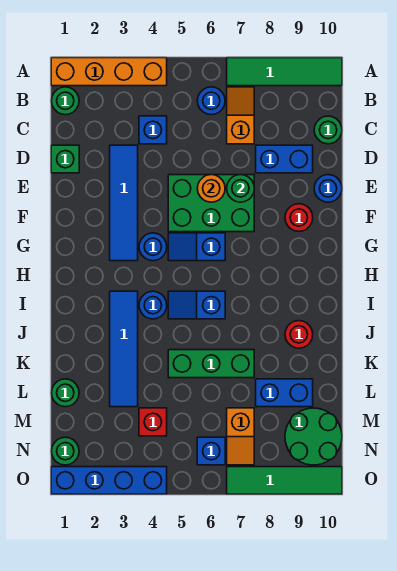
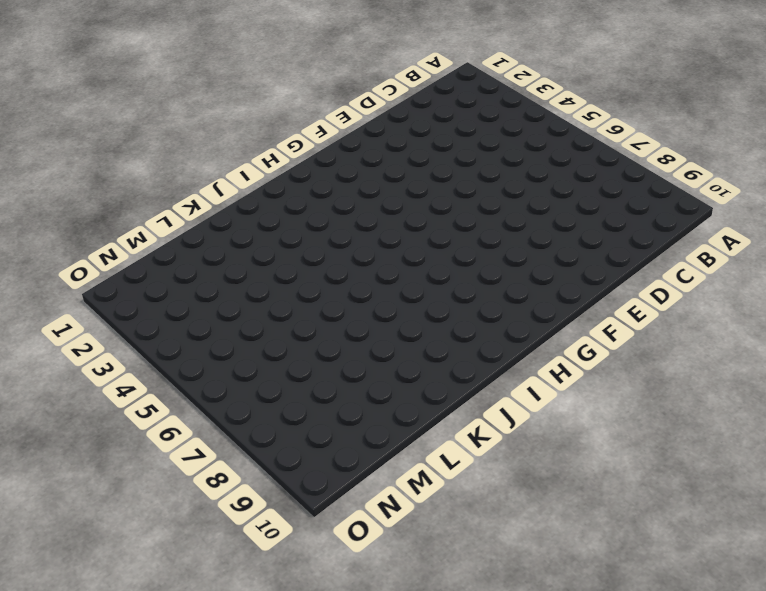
none -> orange brick A1:A4 level 1
none -> green tile A7:A10 level 1
none -> green round brick B1 level 1
none -> blue round brick B6 level 1

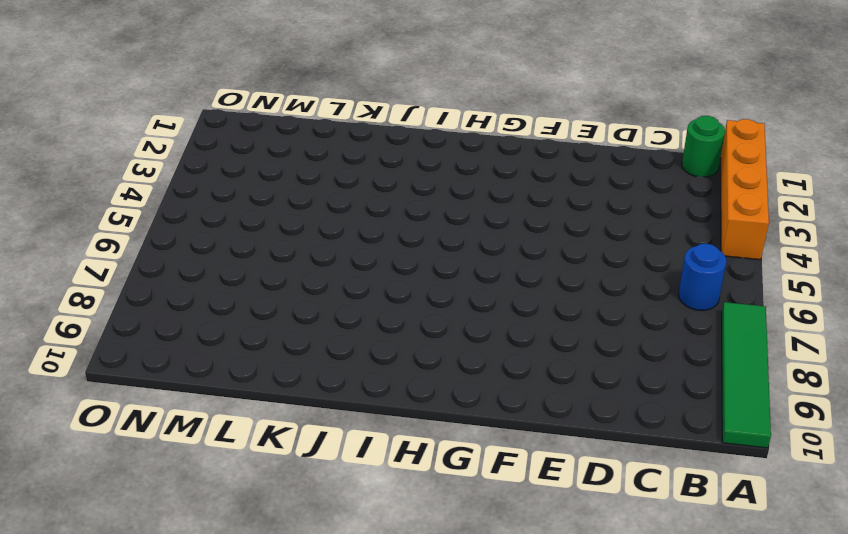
none -> orange slope B7:C7 level 1 top C
none -> blue brick C4 level 1
none -> green round brick C10 level 1
none -> green brick D1 level 1

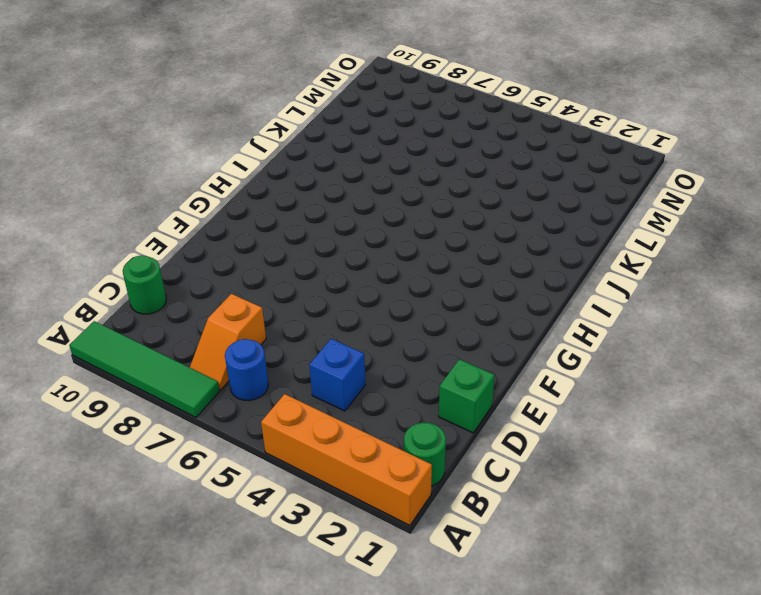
none -> blue tile D3:G3 level 1
none -> blue brick D8:D9 level 1
none -> green brick E5:F7 level 1
none -> blue round brick E10 level 1

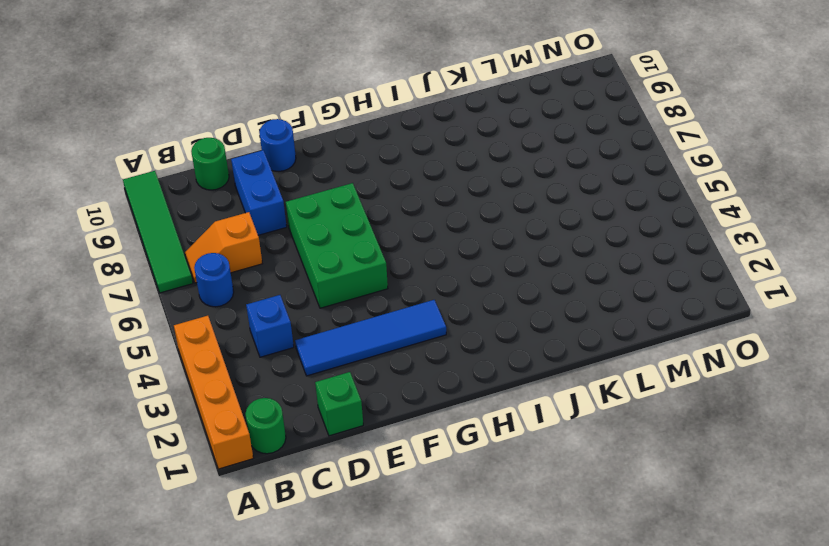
none -> red round brick F9 level 1
none -> blue round brick G4 level 1
none -> blue slope G5:G6 level 1 top 6
none -> blue tile I3:L3 level 1

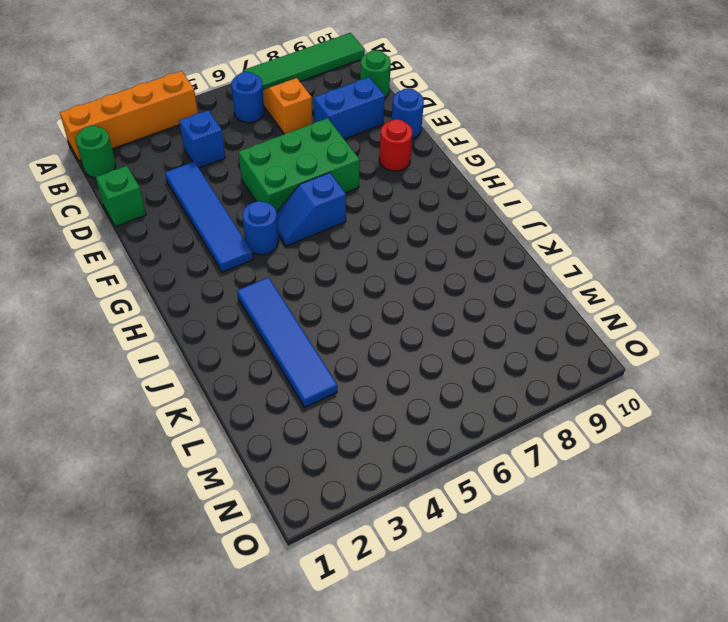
none -> blue round brick I4 level 1
none -> blue slope I5:I6 level 1 top 6
none -> red round brick J9 level 1
none -> green brick K5:K7 level 1

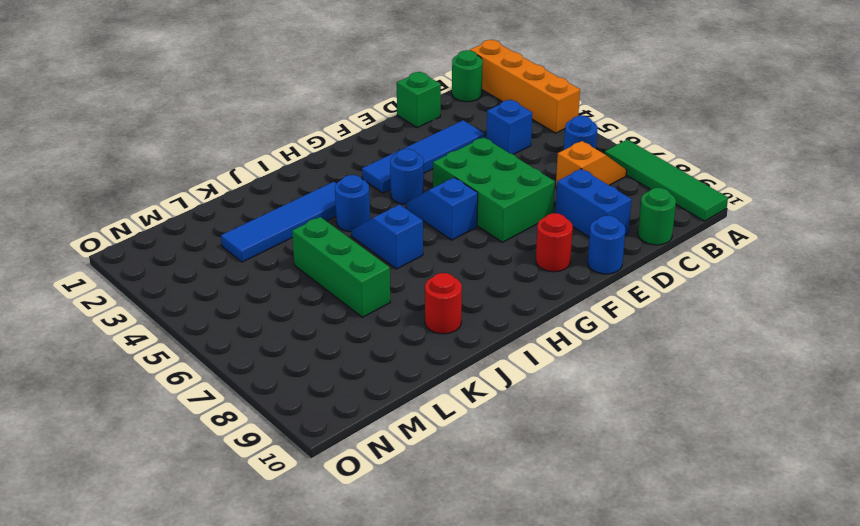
none -> green round brick L1 level 1
none -> blue brick L8:L9 level 1
none -> red brick M4 level 1
none -> orange slope M7:N7 level 1 top M

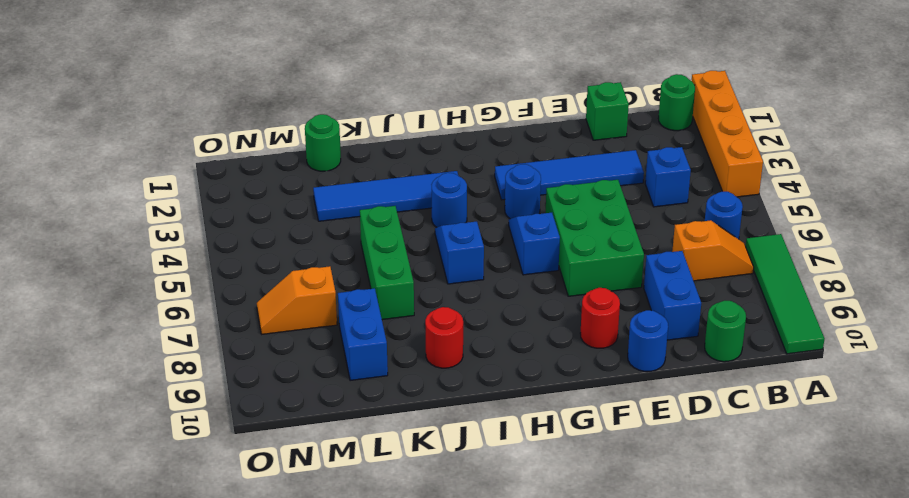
none -> red brick M4 level 1
none -> green round brick M9:N10 level 1
none -> green round brick N1 level 1
none -> blue brick N6 level 1

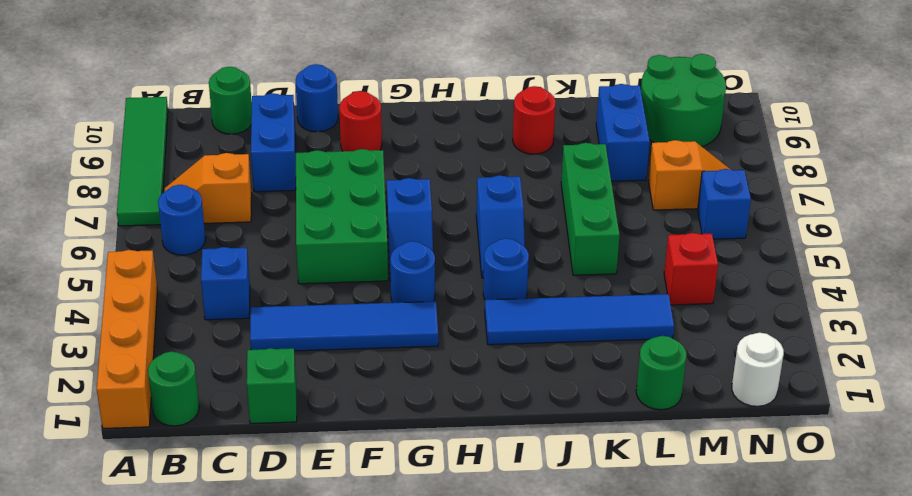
white round brick N1 level 1 -> green round brick N1 level 1
none -> blue brick O1:O4 level 1
none -> green tile O7:O10 level 1
none -> orange round brick E6 level 2
none -> green round brick E7 level 2

